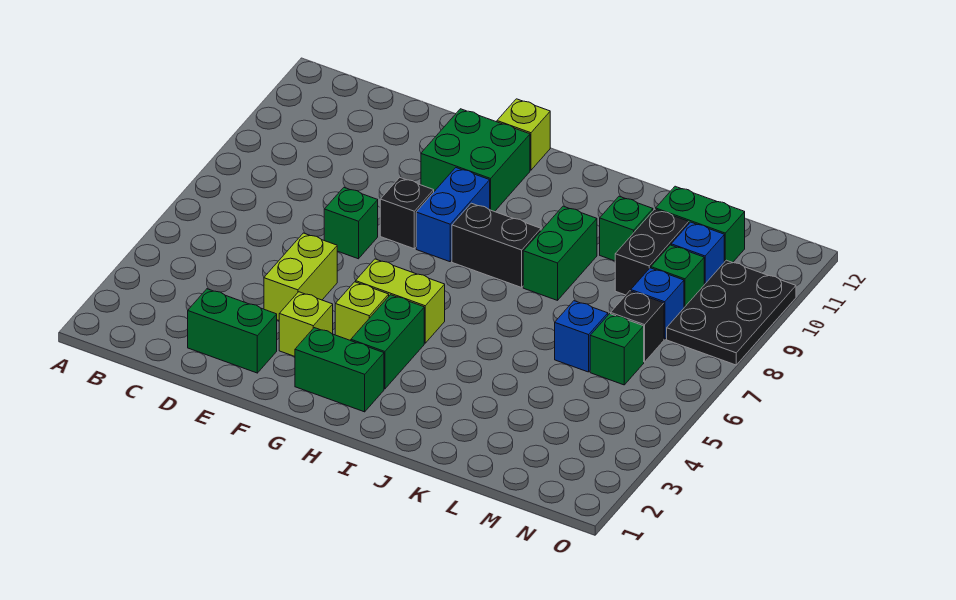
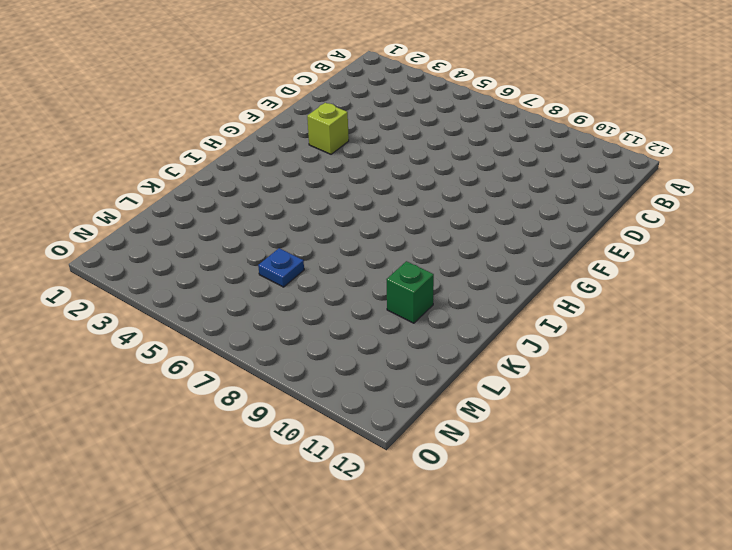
blue plate L6 level 1 -> blue brick L6 level 1
none -> green brick D2:E2 level 1
none -> lime brick E4:E5 level 1
none -> green brick E7 level 1

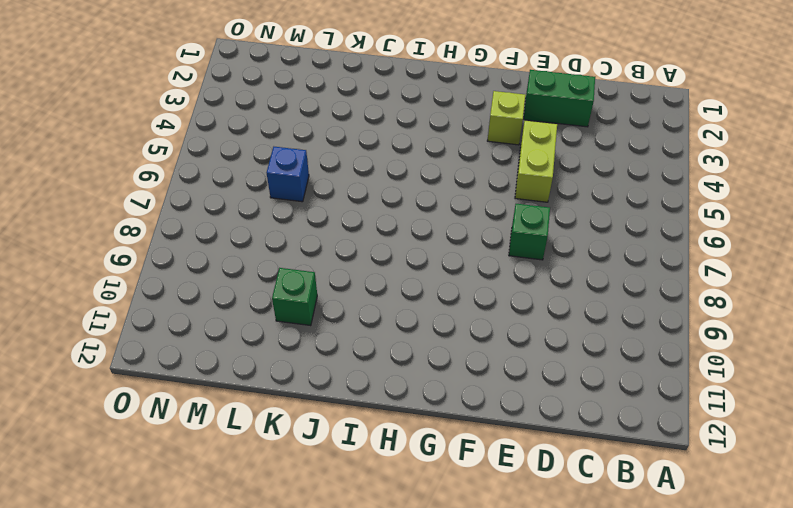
none -> black brick F8 level 1
none -> green brick F10:G11 level 1
none -> green brick G2:H2 level 1

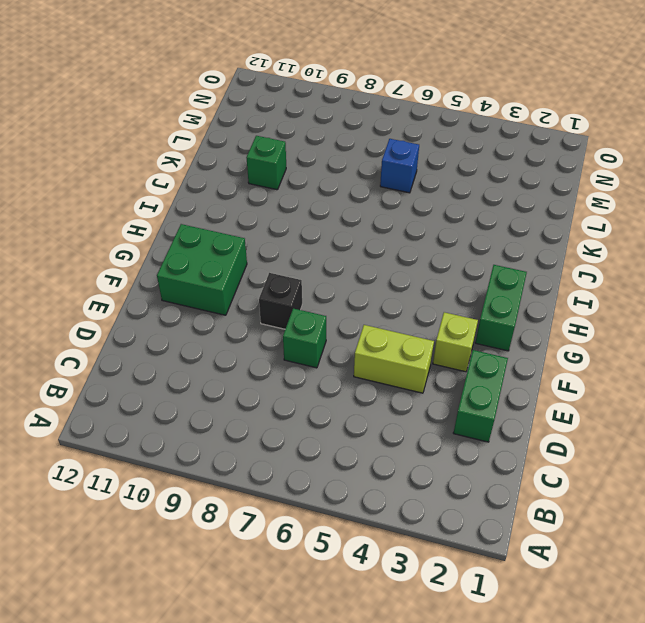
none -> lime brick G4 level 1
none -> lime brick G5:H5 level 1
none -> blue brick G8:G9 level 1

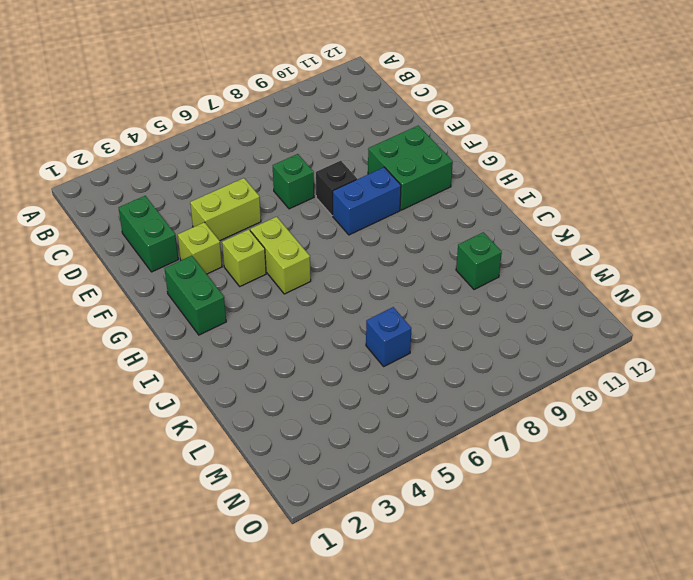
none -> lime brick G12 level 1
none -> green brick H3:H4 level 1
none -> black brick H8:I8 level 1

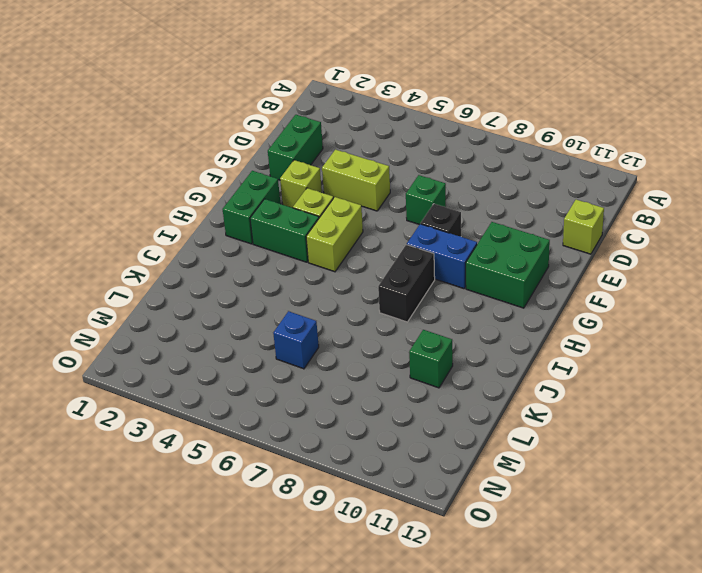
lime brick D12 level 1 -> lime brick G12 level 1
none -> green brick J8:J9 level 1
none -> black brick L9:L10 level 1
none -> green brick L11:M11 level 1

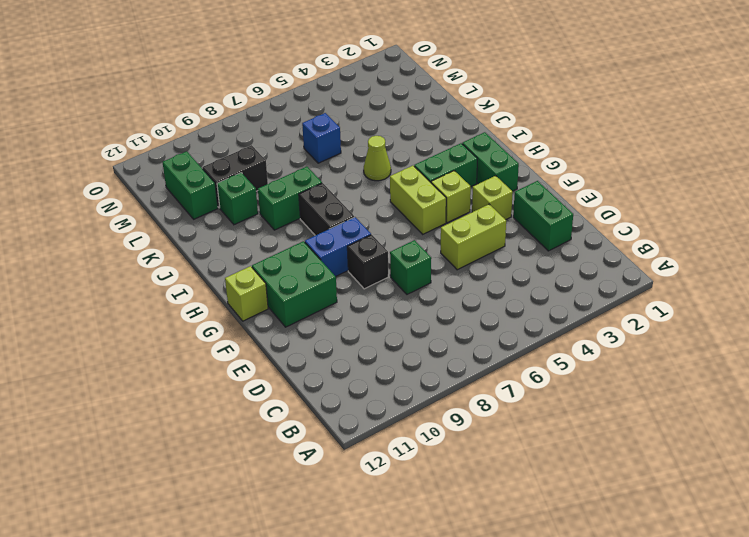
lime cone J5 level 1 -> none
none -> green brick M6 level 1
none -> black brick M7 level 1
none -> blue brick M8 level 1

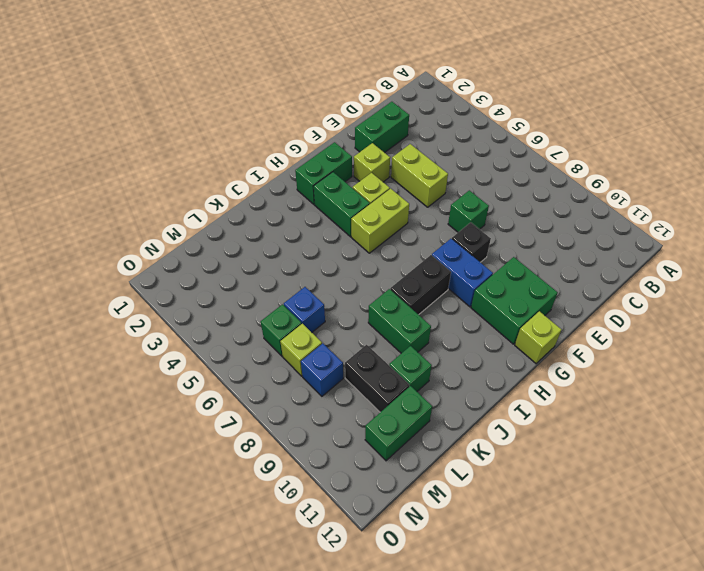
lime brick M7 level 1 -> black brick M7 level 1
none -> green brick M9 level 1
none -> blue brick M10 level 1
none -> black plate N8:O10 level 1

